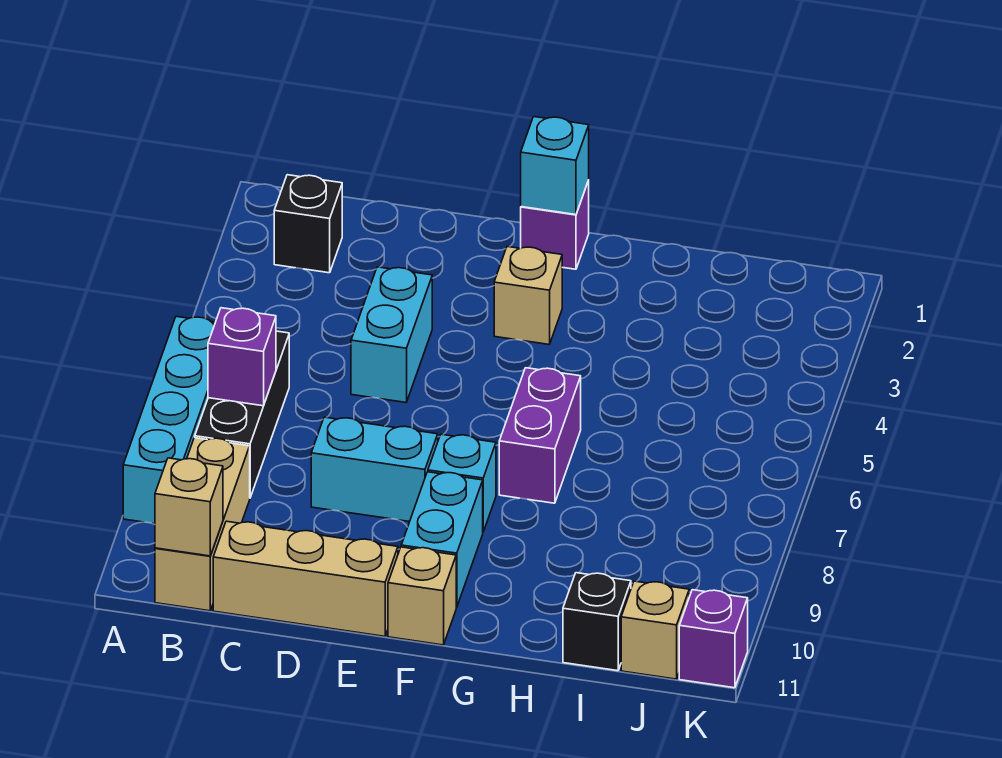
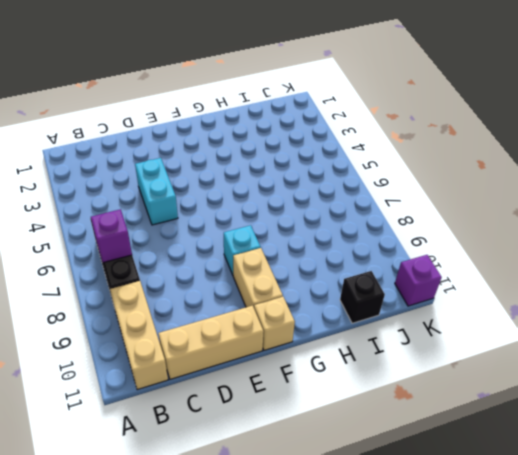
tan brick F9:F10 level 1 -> cyan brick F9:F10 level 1
none -> cyan brick A6:A9 level 1
none -> black brick B2 level 1
none -> cyan brick D8:E8 level 1

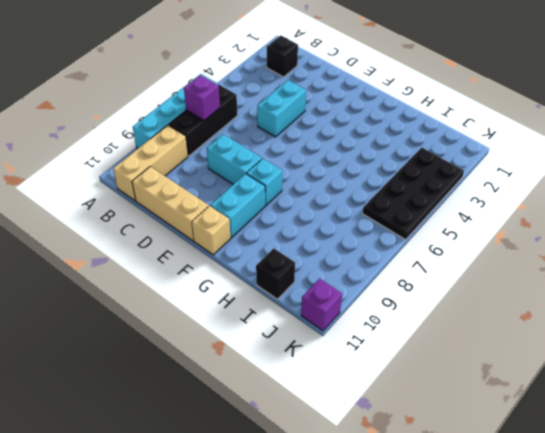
black plate J3:K6 level 1 -> none
none -> purple brick F1 level 1
none -> tan brick F3 level 1
none -> purple brick G6:G7 level 1

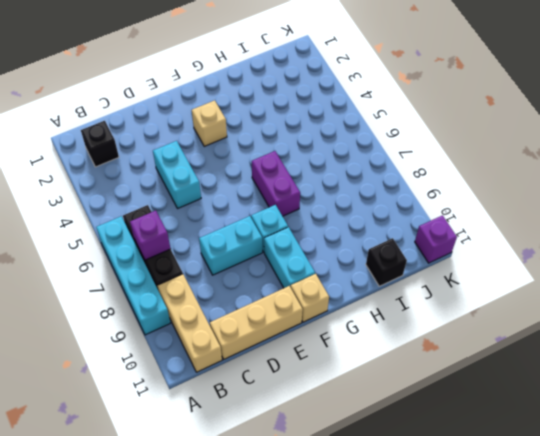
none -> purple brick F1 level 1
none -> tan brick J11 level 1
none -> tan brick B11 level 2

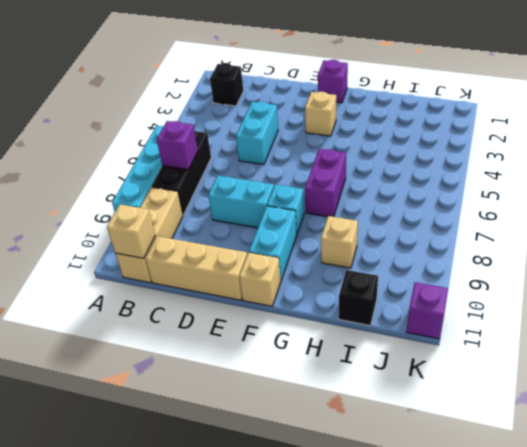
tan brick H9 level 1 -> tan brick J11 level 1
none -> cyan brick F1 level 2

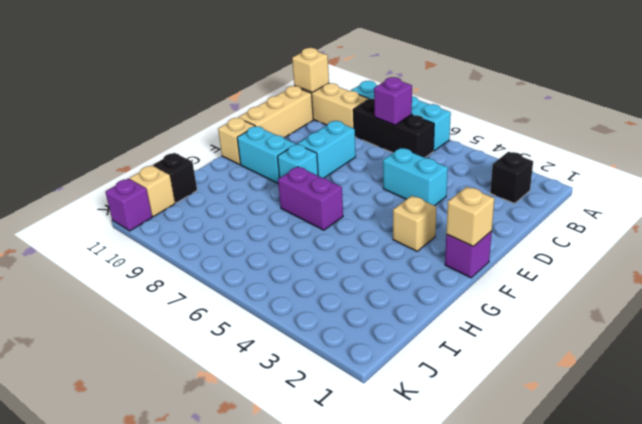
tan brick F1 level 2 -> cyan brick F1 level 2

